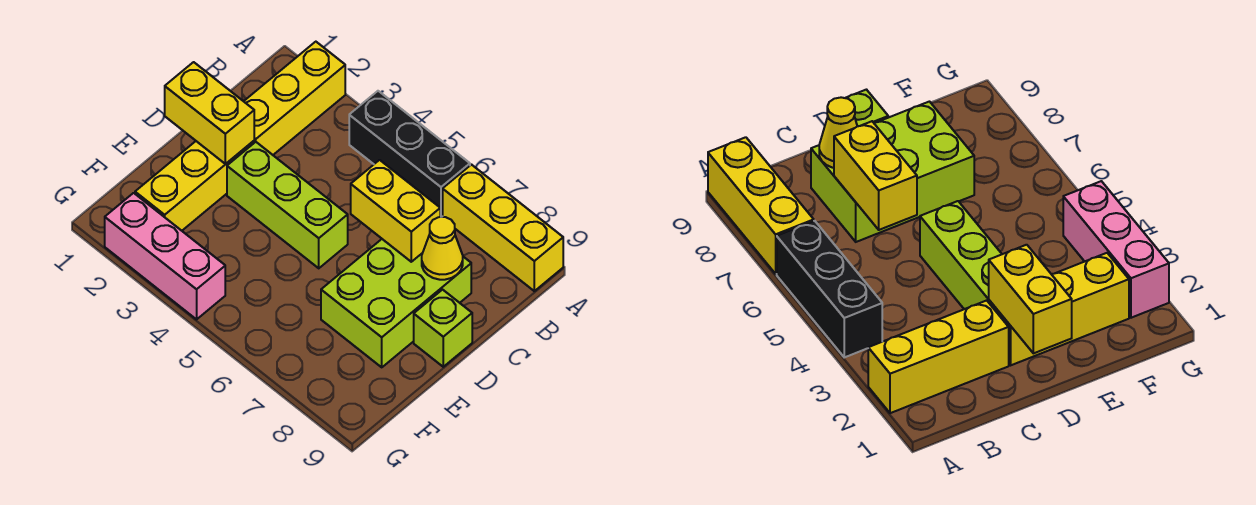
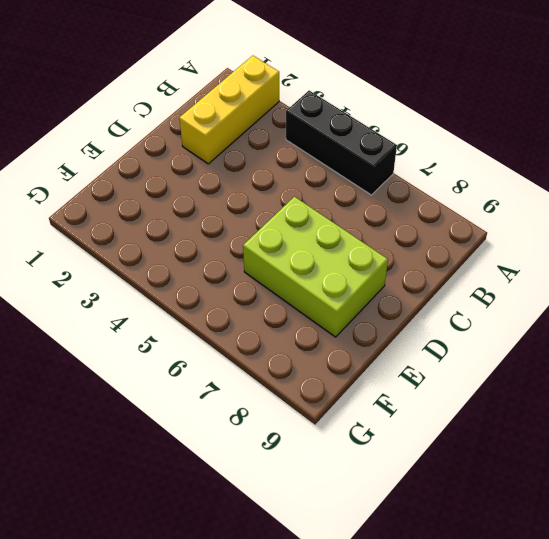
lime brick D6:E8 level 1 -> lime brick C7:E8 level 1
none -> yellow brick A7:A9 level 1
none -> yellow brick D2:F2 level 1

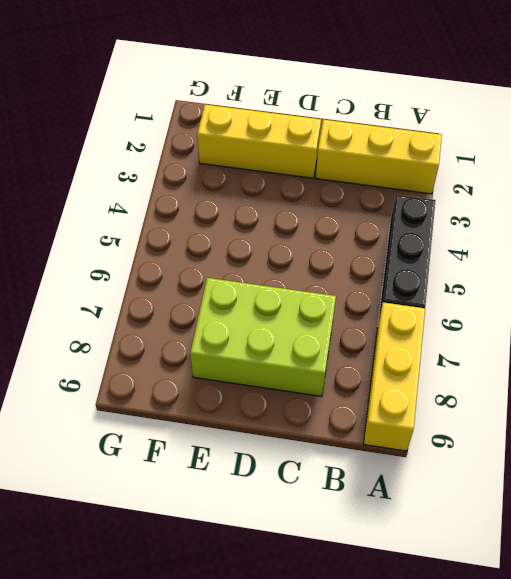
none -> lime brick D3:D5 level 1
none -> lime brick D9 level 1

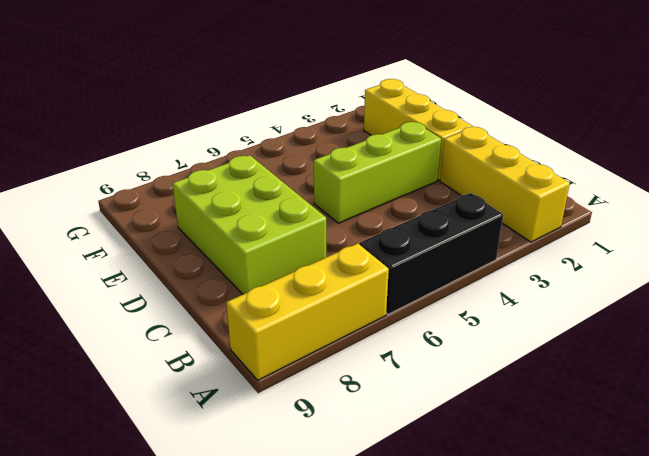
none -> lime brick D9 level 1
none -> pink brick G2:G4 level 1

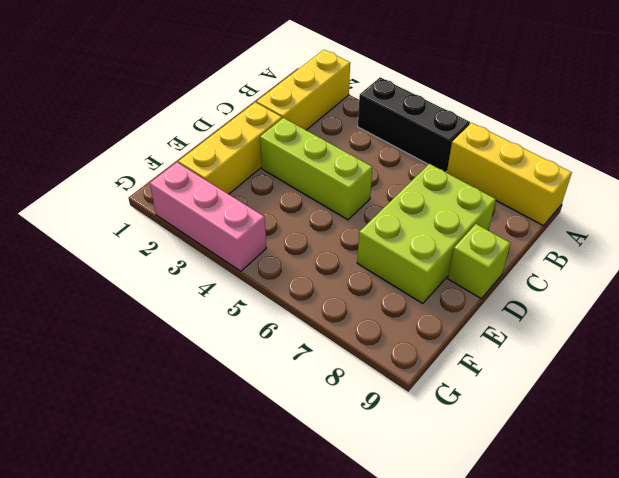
none -> yellow brick C6:C7 level 2
none -> yellow cone C8 level 2

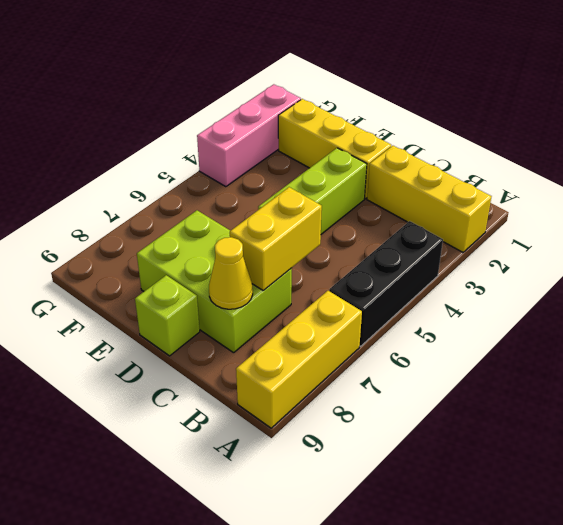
none -> yellow brick D1:D2 level 2

